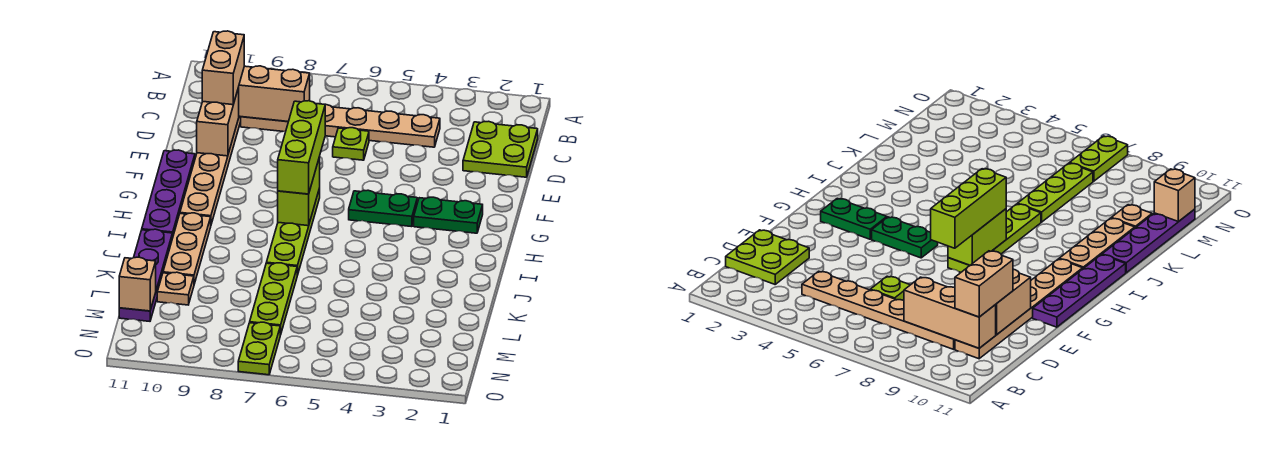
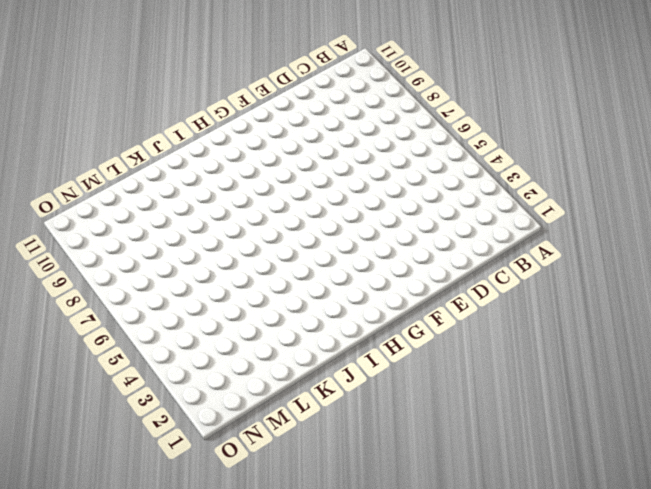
none -> lime plate C1:D2 level 1
none -> tan plate C4:C9 level 1
none -> tan plate C10:H10 level 1

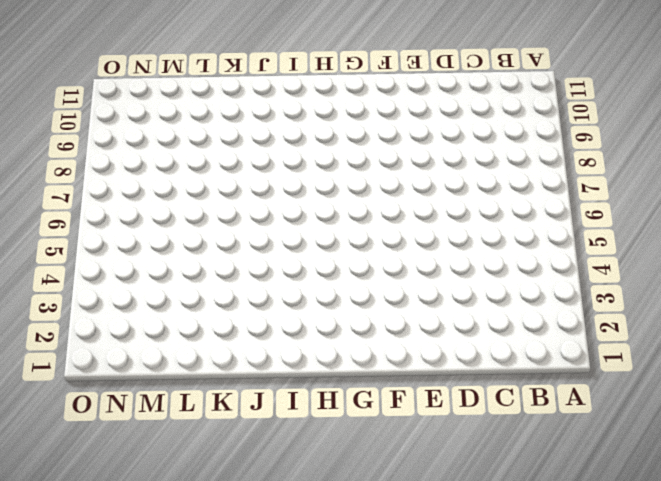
none -> lime plate C1:D2 level 1
none -> tan plate C4:C9 level 1
none -> tan plate C10:H10 level 1

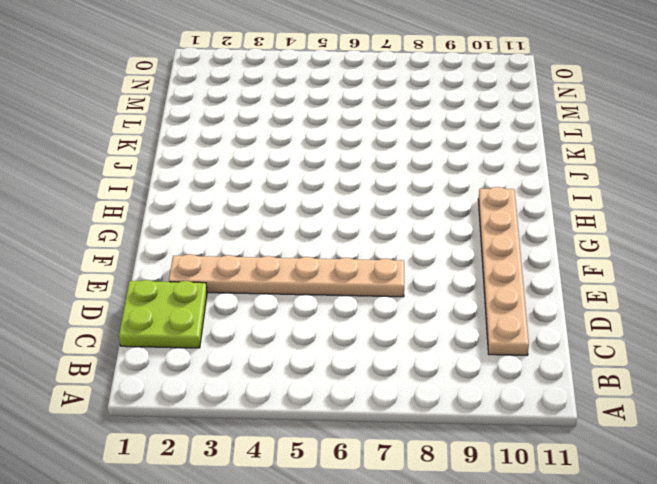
tan plate E2:E7 level 1 -> tan plate C4:C9 level 1
none -> lime plate D6 level 1
none -> purple plate F11:I11 level 1
none -> green plate G2:G3 level 1

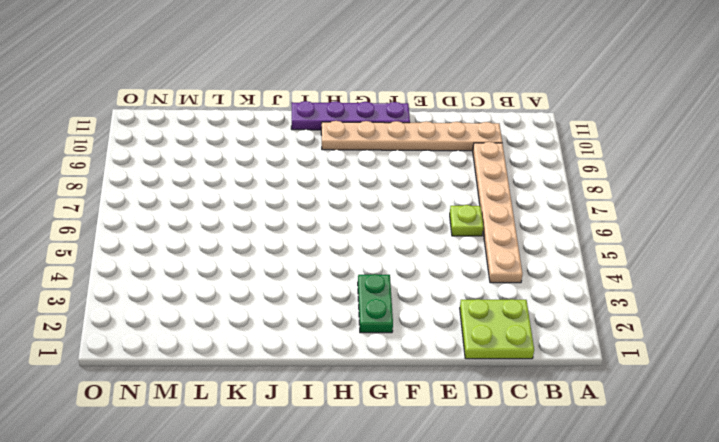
none -> green plate G4:G5 level 1
none -> lime plate G7:J7 level 1
none -> tan plate I10:K10 level 1

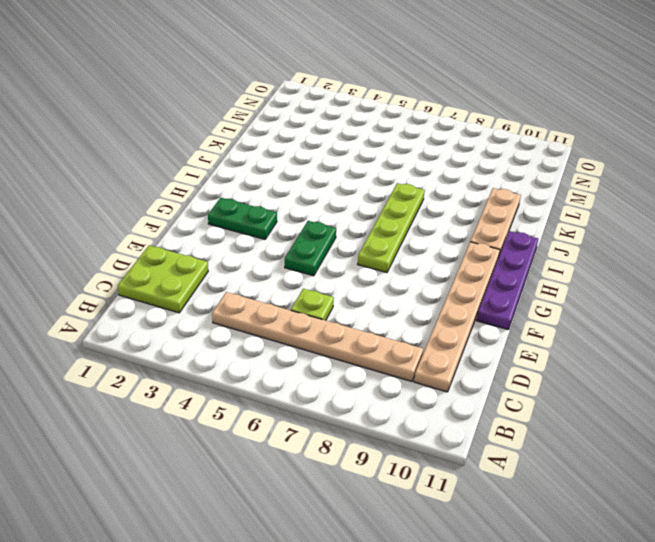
green plate F5:G5 level 1 -> green plate G4:G5 level 1
none -> purple plate J11:M11 level 1
none -> lime plate K7:M7 level 1
none -> tan plate L10 level 1

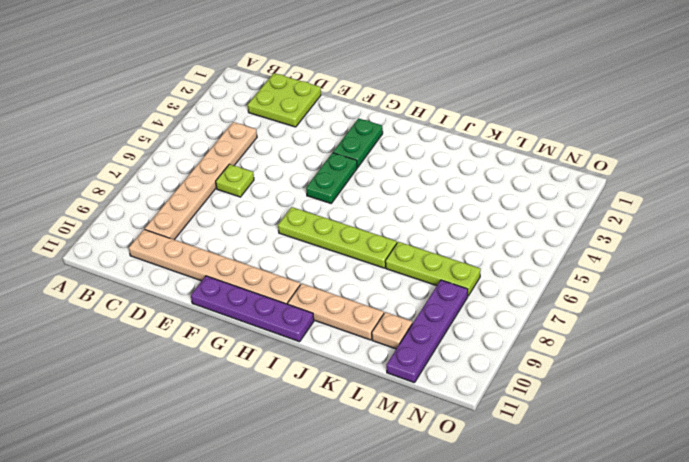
purple plate M8:M11 level 1 -> purple plate J11:M11 level 1
none -> lime plate N7:O7 level 1
none -> tan brick C8:C10 level 2
none -> tan brick D10:E10 level 2

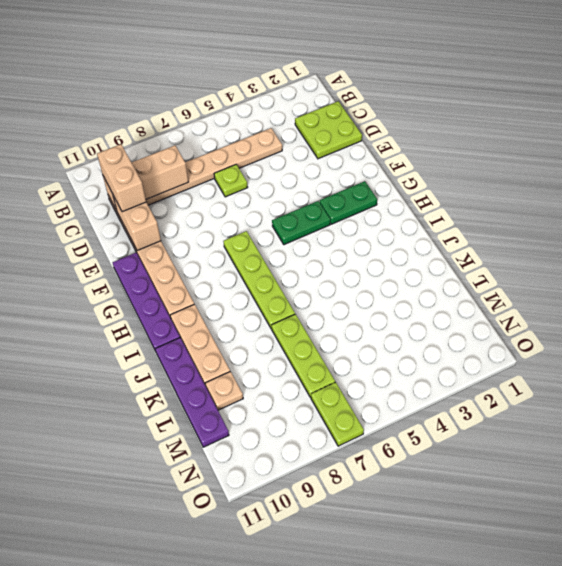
none -> lime brick G7:H7 level 2
none -> tan brick M11 level 2
none -> lime brick F7:H7 level 3

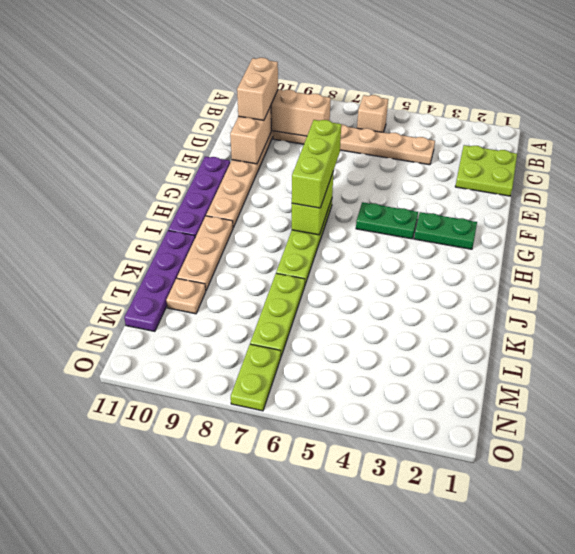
tan brick B6 level 1 -> tan brick M11 level 2
none -> lime plate D6 level 1

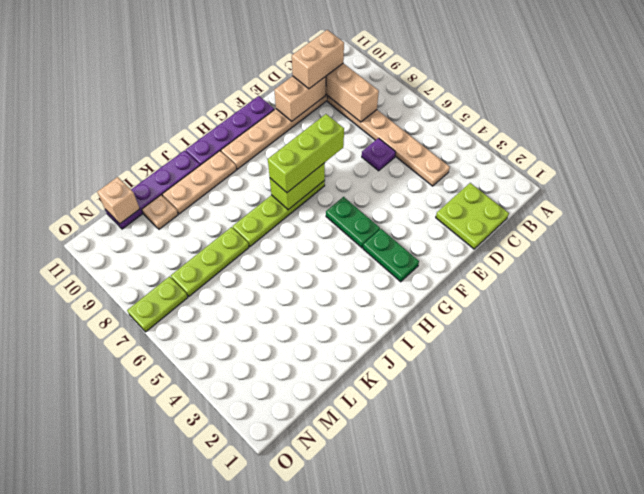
purple plate D6 level 1 -> lime plate D6 level 1

